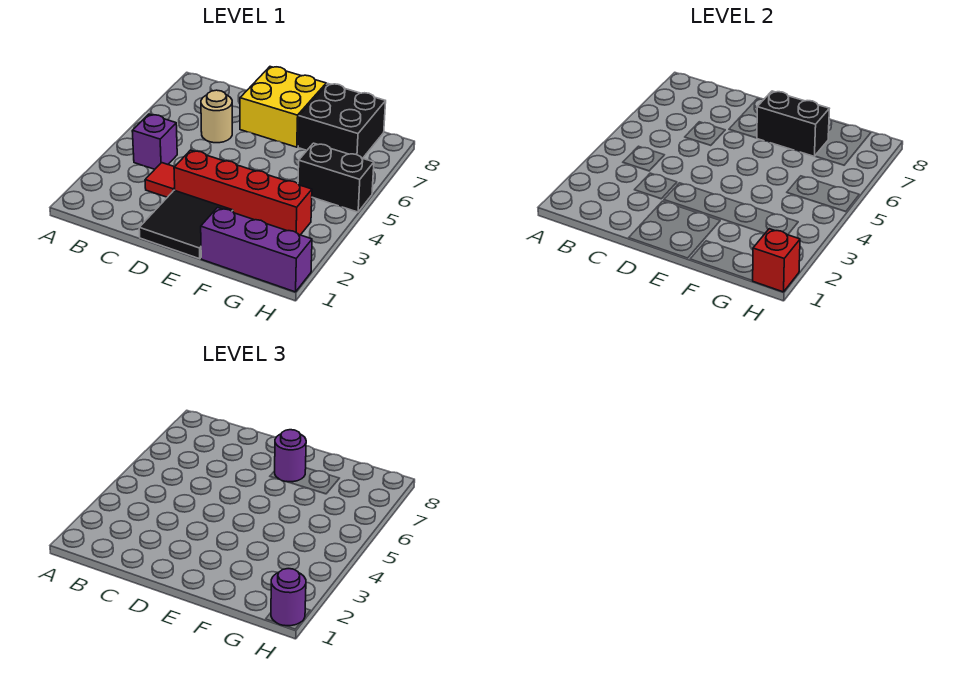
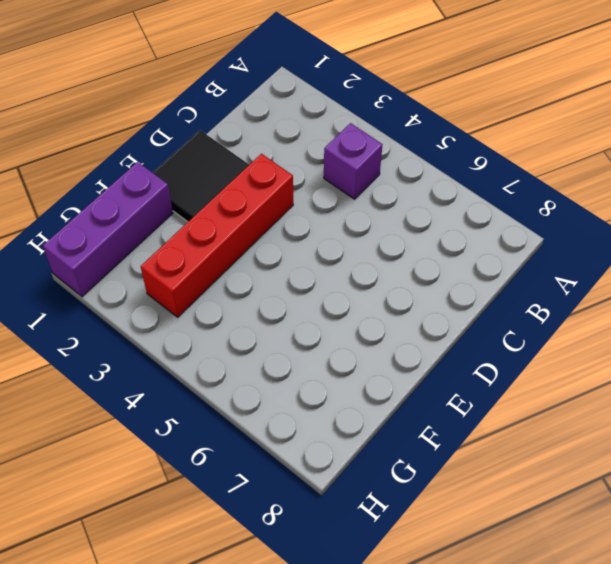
none -> red tile C3 level 1
none -> tan round brick C6 level 1
none -> yellow brick D7:E8 level 1

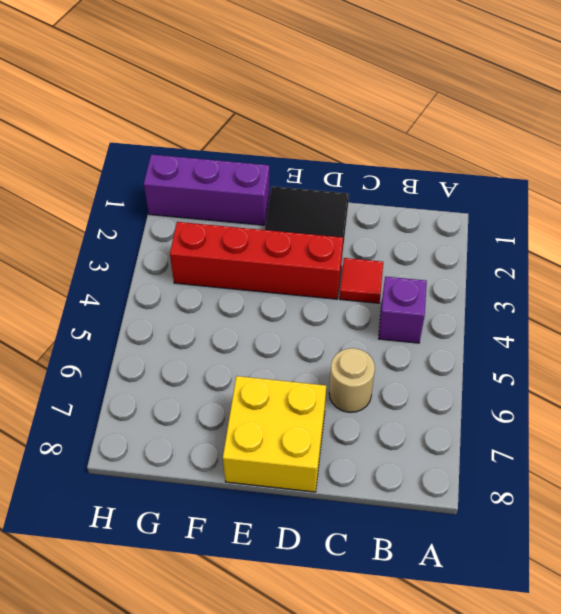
none -> black brick F7:G8 level 1
none -> black brick G5:H5 level 1
none -> black brick E7:F7 level 2

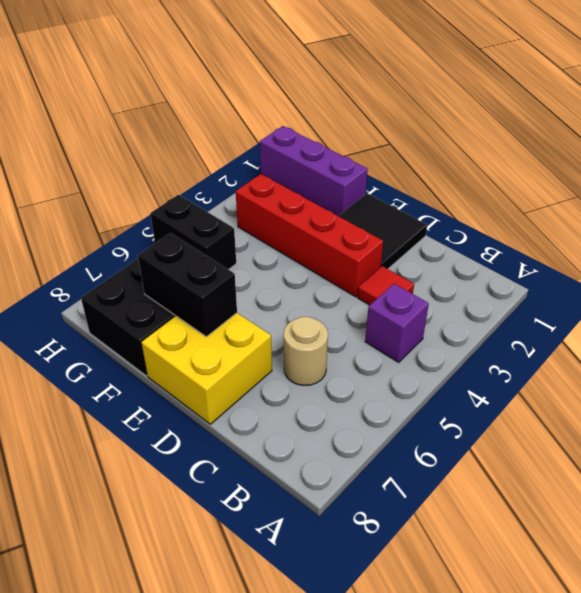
none -> red brick H1 level 2
none -> purple round brick E7 level 3
none -> purple round brick H1 level 3

